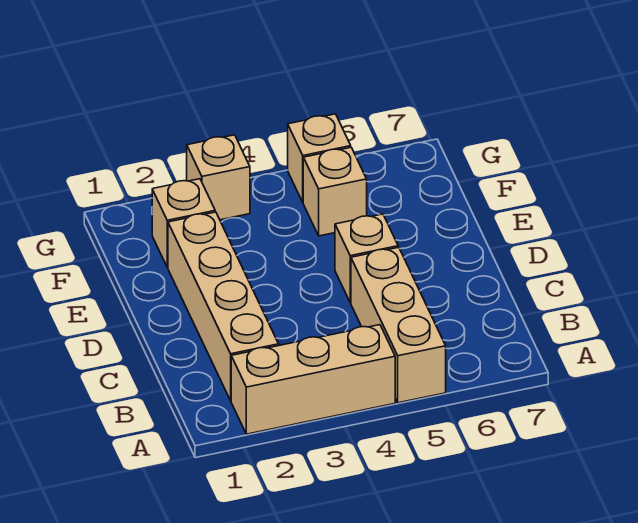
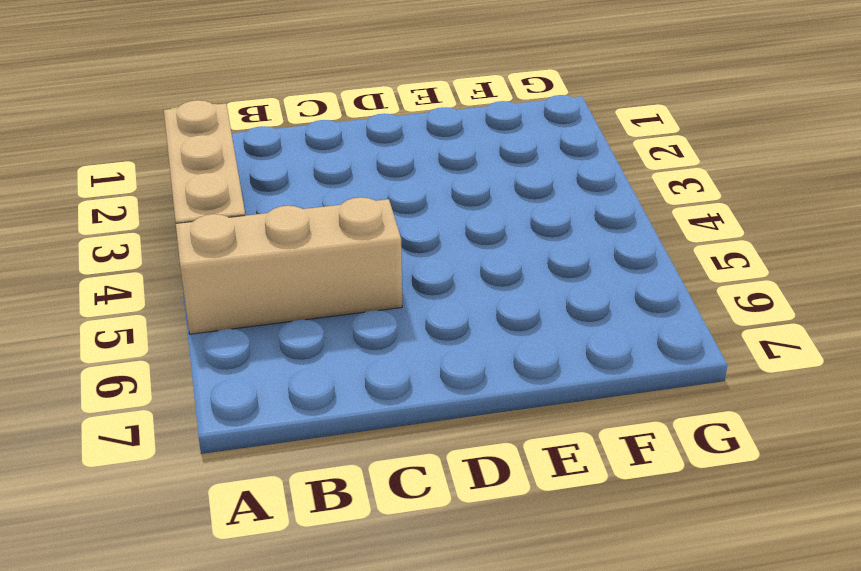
none -> tan brick B2:E2 level 1
none -> tan brick D5 level 1

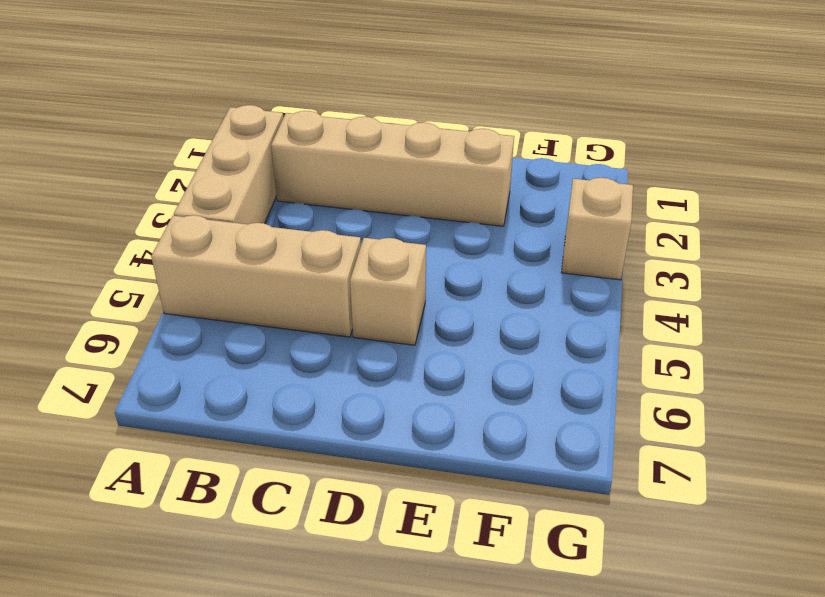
none -> tan brick F2 level 1
none -> tan brick F5 level 1

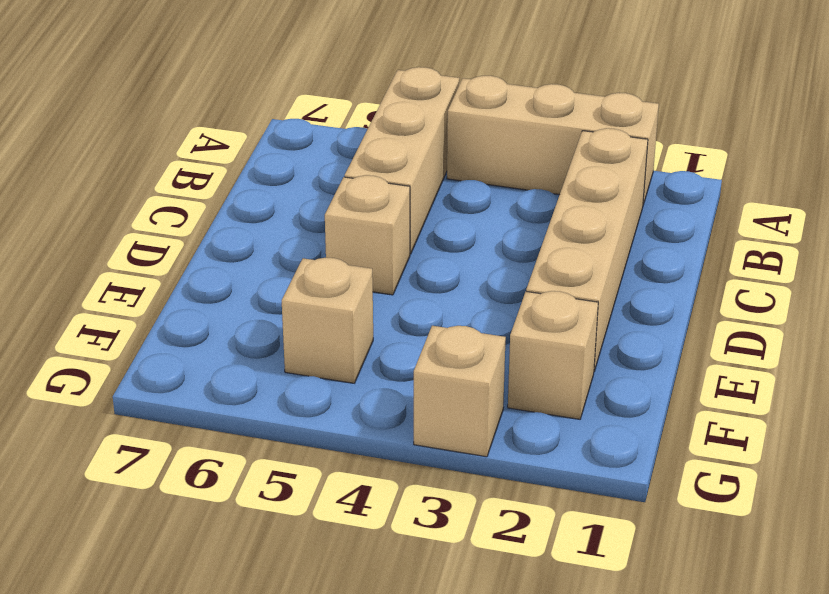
none -> tan brick G5 level 1

